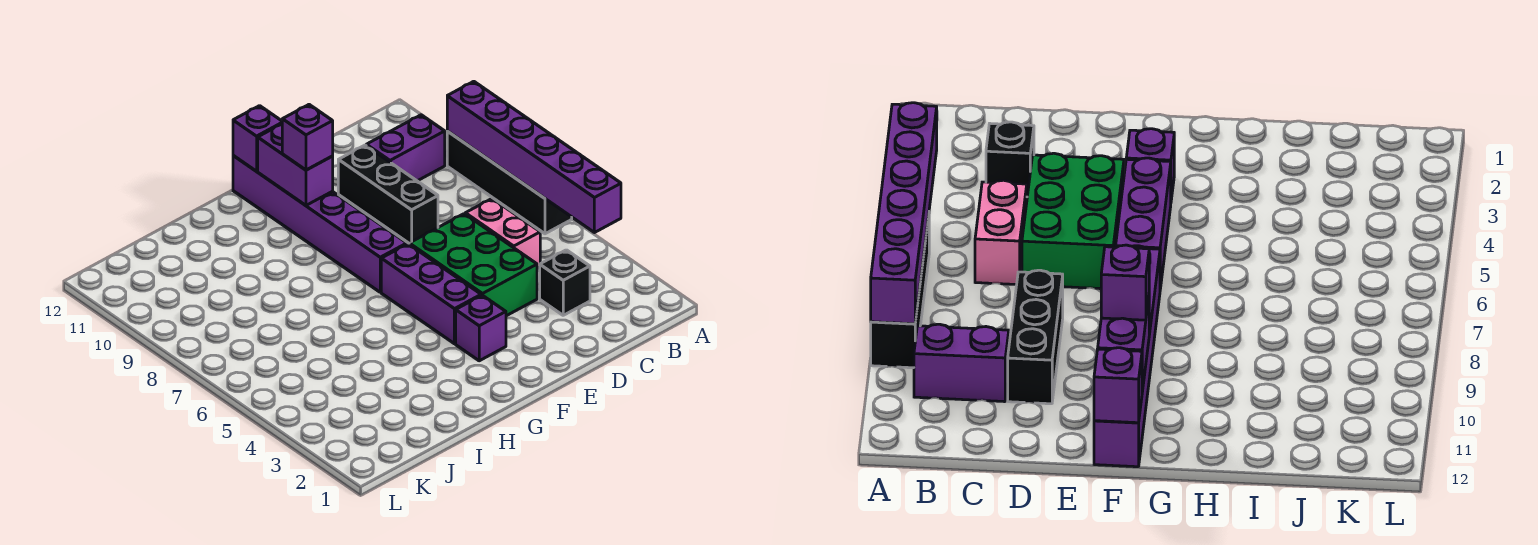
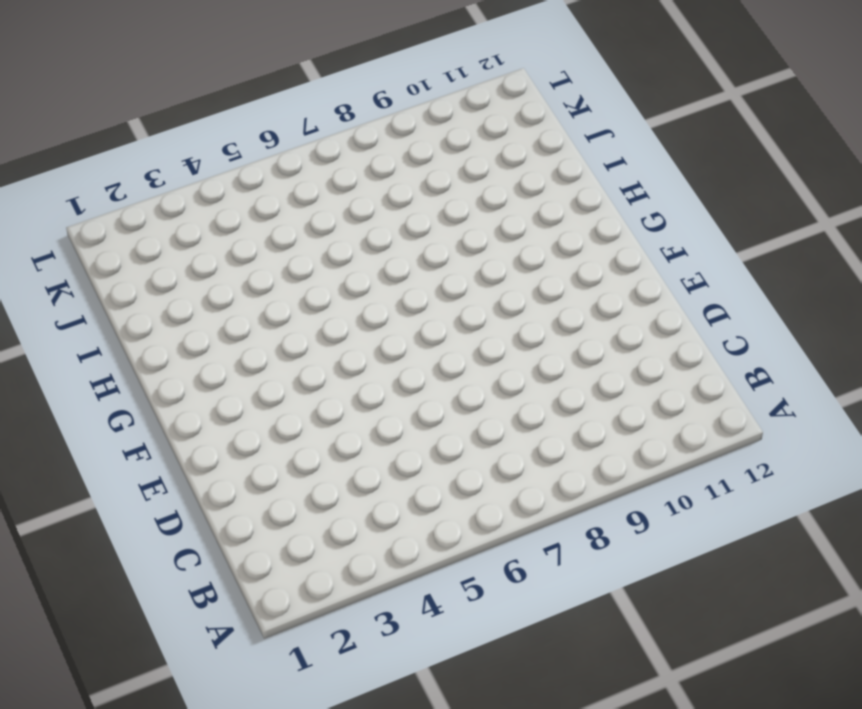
none -> black brick A6:A9 level 1
none -> purple brick B10:C10 level 1
none -> black brick C3 level 1

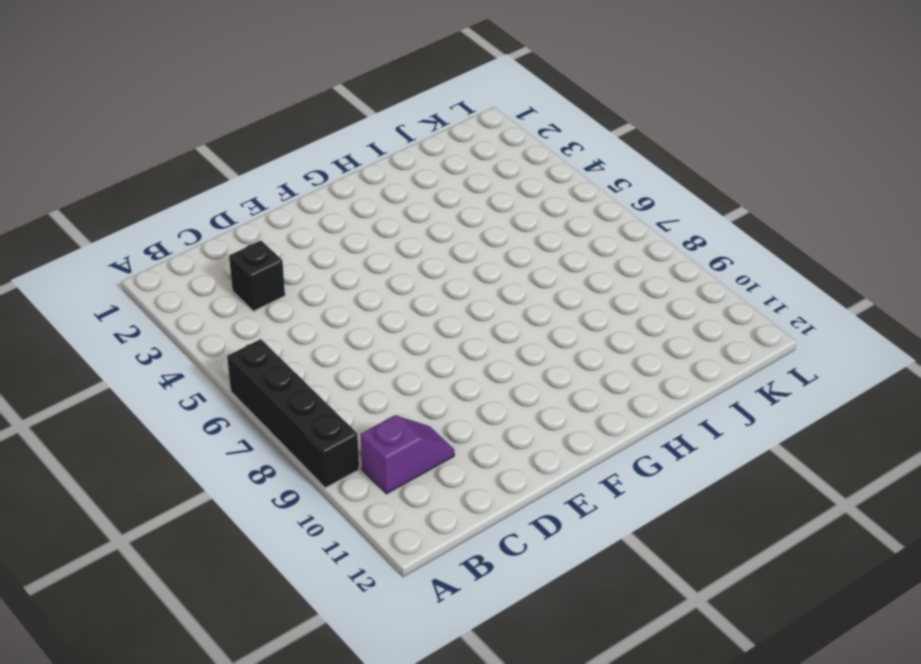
purple slope B10:C10 level 1 top B -> purple brick B10:C10 level 1
none -> pink brick C5:C6 level 1
none -> green brick D4:E6 level 1
none -> black brick D8:D10 level 1

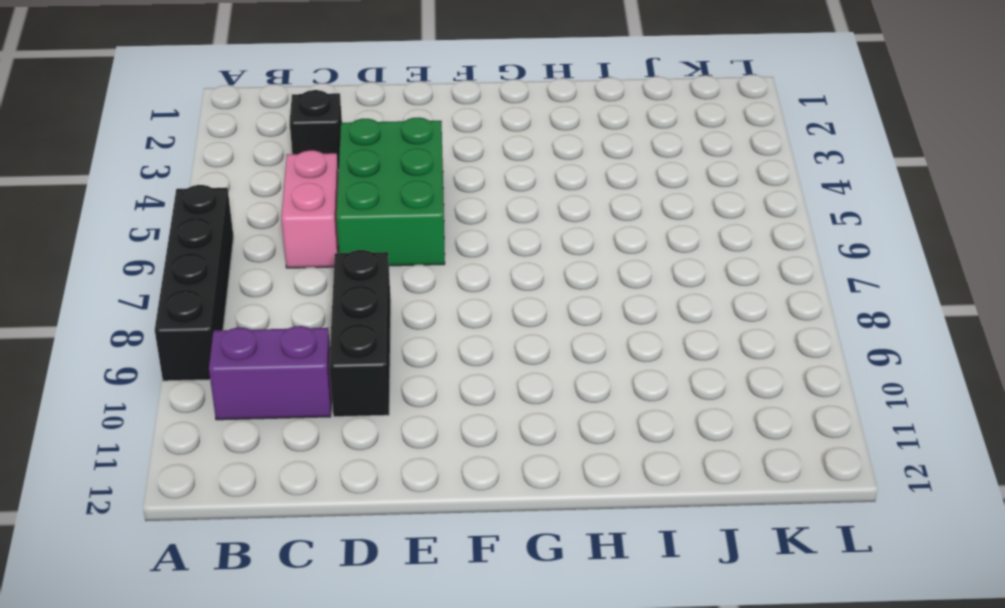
none -> purple brick F3 level 1
none -> purple brick F4:F6 level 1
none -> purple brick F7:F12 level 1

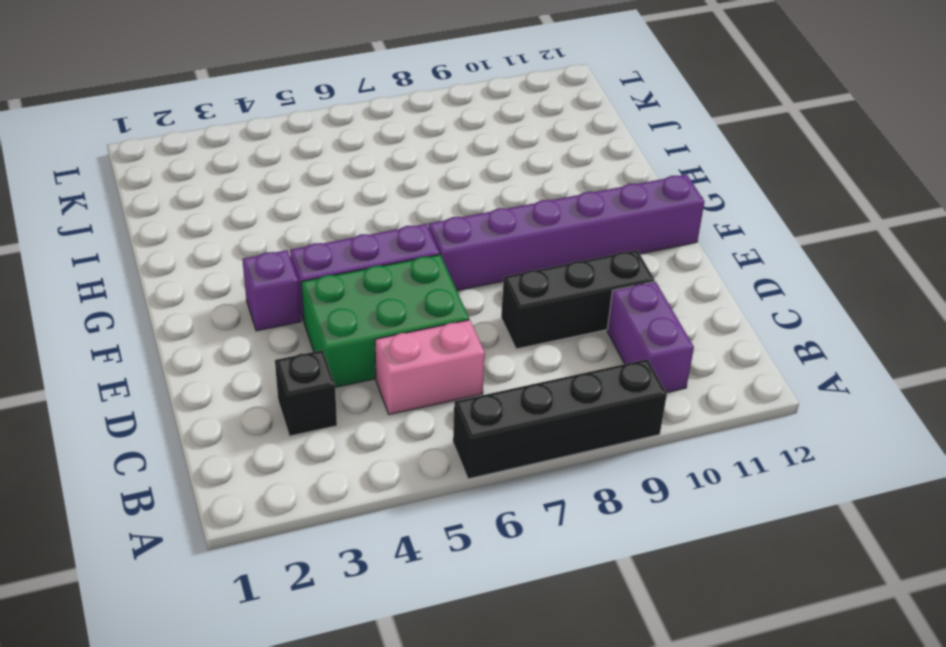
none -> purple brick A4:A9 level 2
none -> purple brick F10:F11 level 2
none -> purple brick F12 level 2

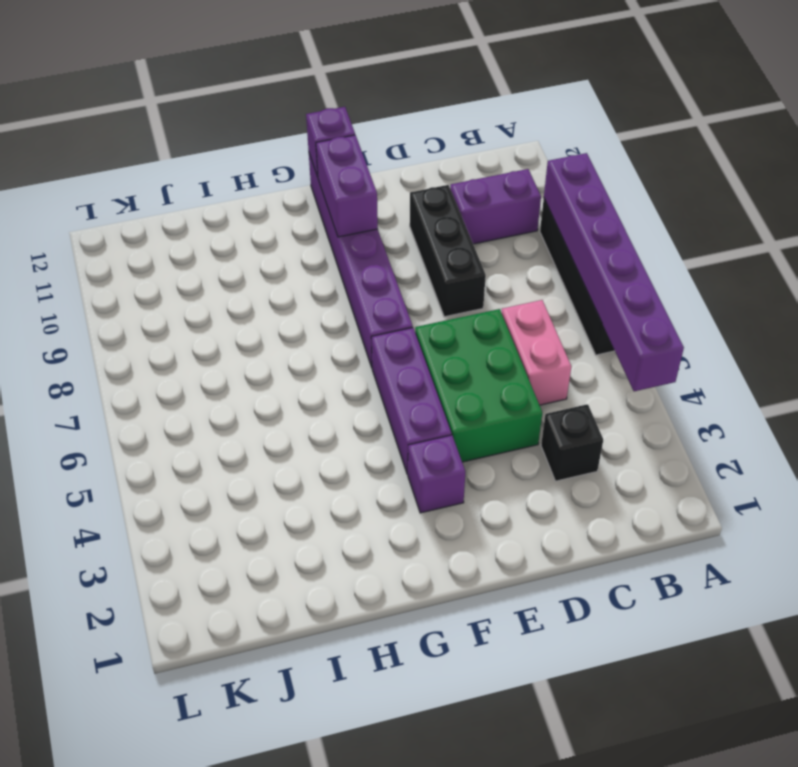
none -> purple brick F10 level 3

